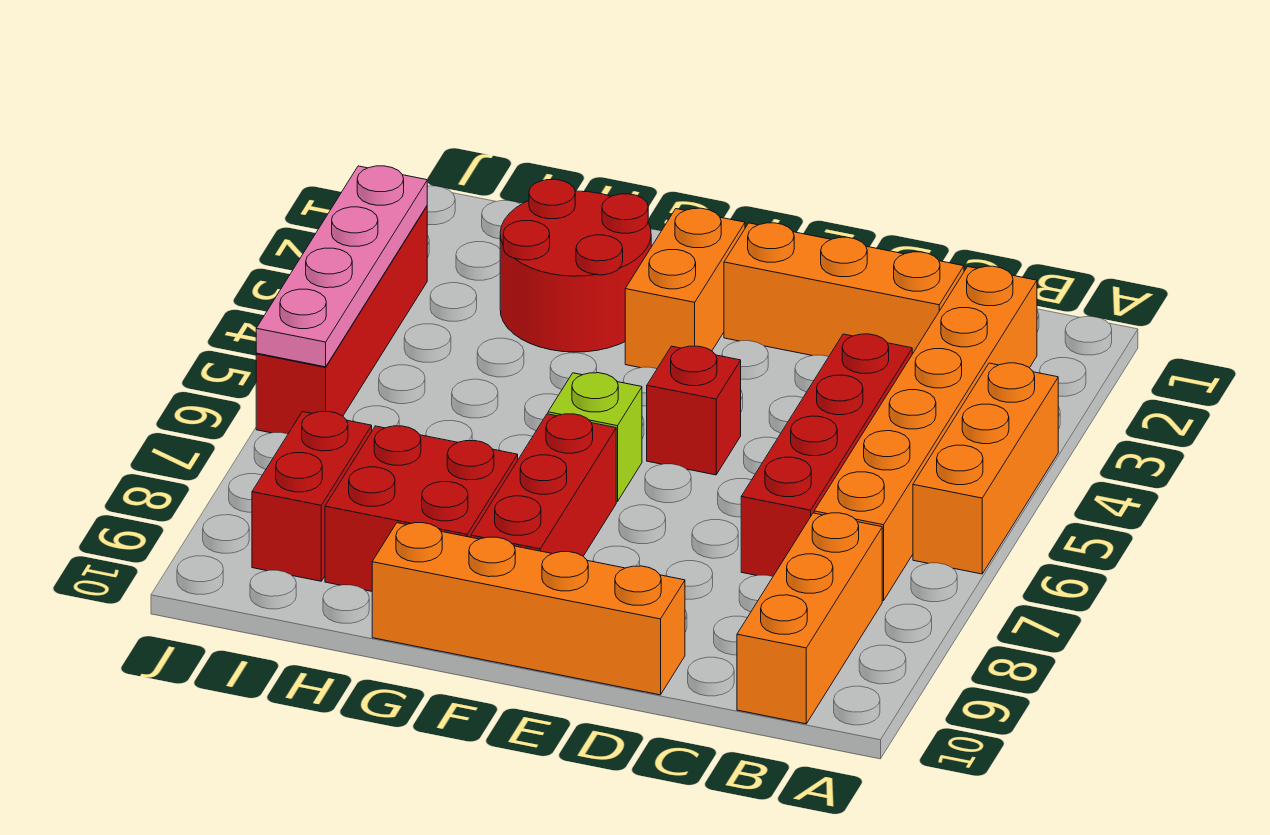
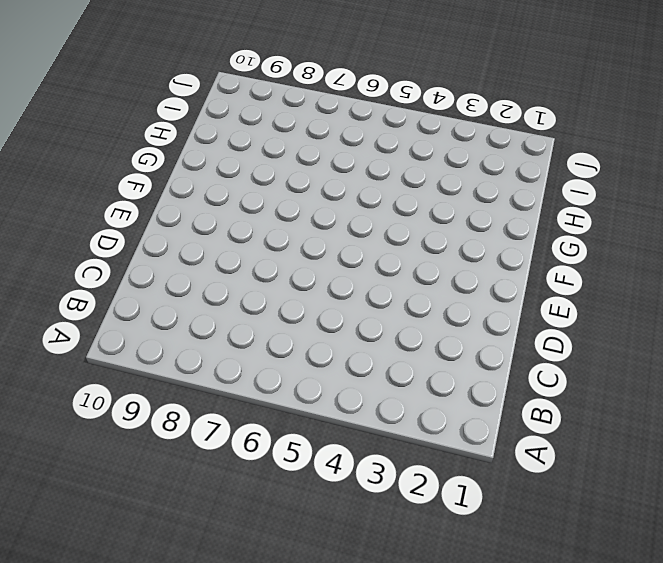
none -> orange brick A4:A6 level 1
none -> orange brick B2:B7 level 1
none -> orange brick B8:B10 level 1

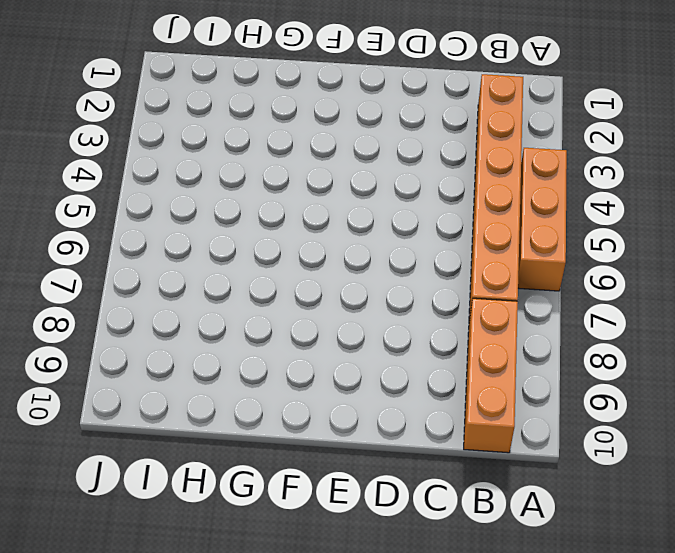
none -> orange brick C2:E2 level 1
none -> red brick C4:C7 level 1
none -> orange brick D10:G10 level 1

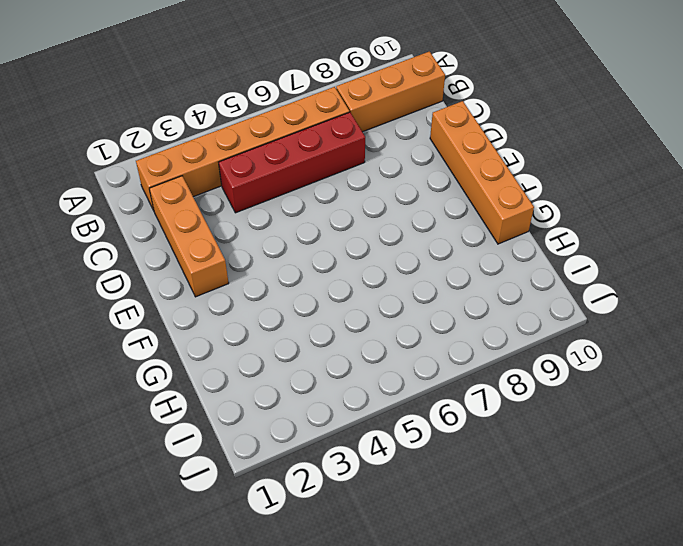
none -> orange brick A4:A6 level 1
none -> red brick E5 level 1
none -> orange brick F2:F3 level 1

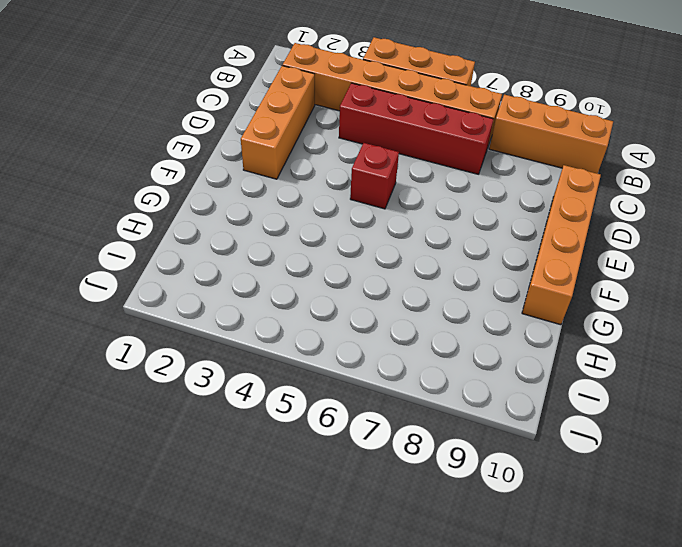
none -> orange brick F2:F3 level 1
none -> lime brick F6 level 1
none -> red brick F7:F9 level 1

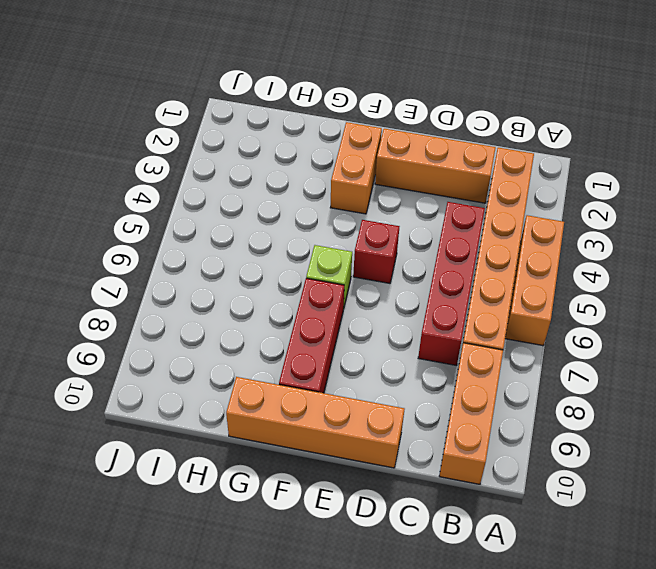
none -> red round brick G2:H3 level 1
none -> red brick G8:H9 level 1
none -> red brick I8:I9 level 1

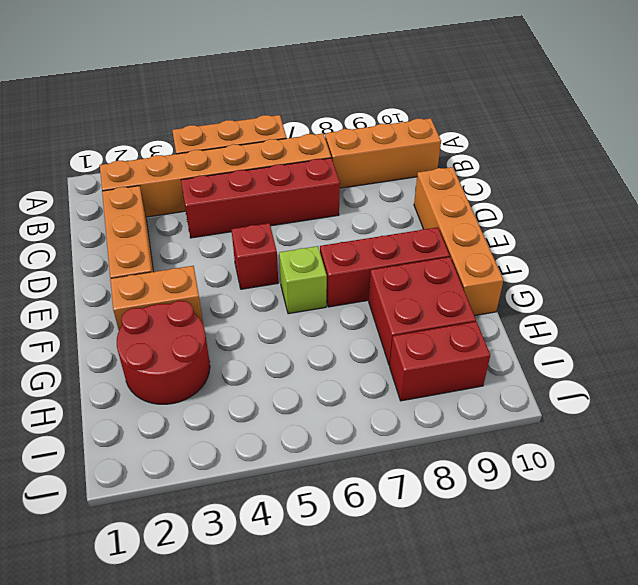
none -> red brick J3:J6 level 1
none -> pink plate J3:J6 level 2

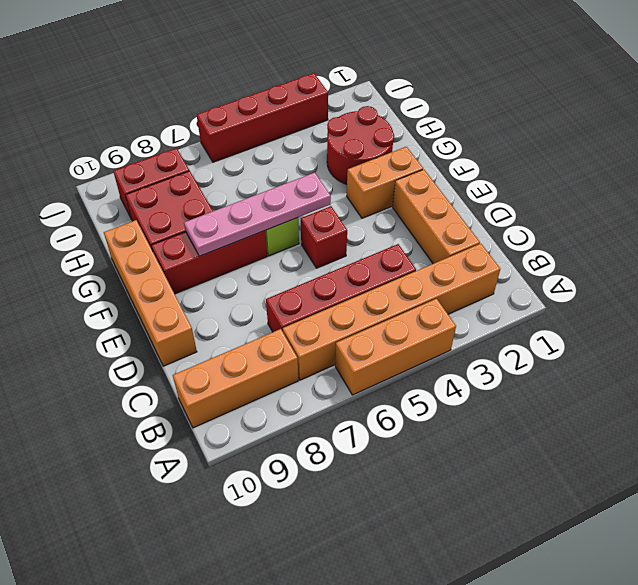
pink plate F5:F8 level 2 -> pink plate J3:J6 level 2

